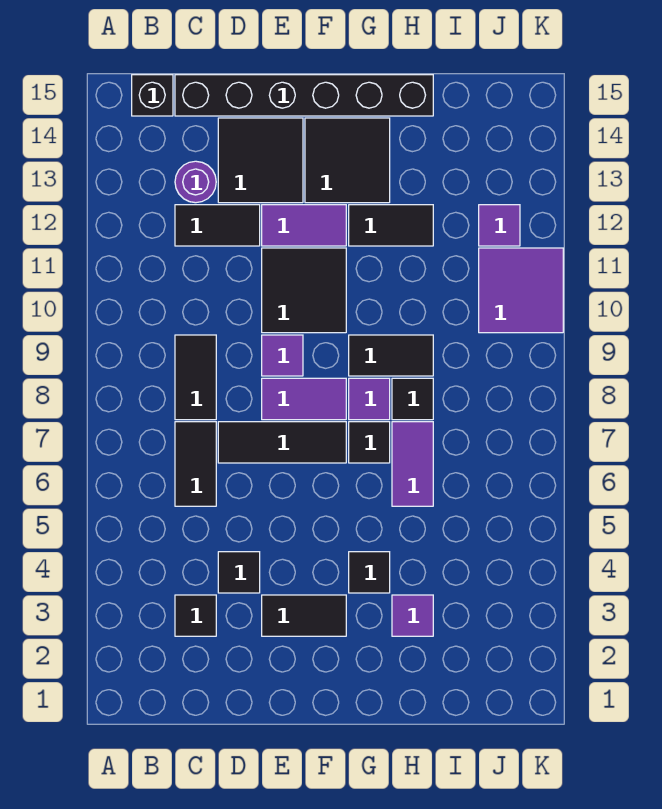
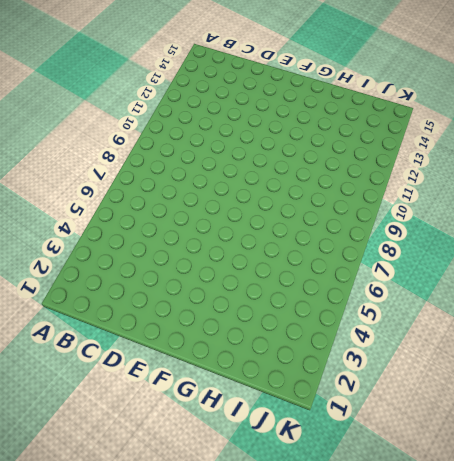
none -> black brick B15 level 1
none -> black tile C3 level 1
none -> black tile C6:C7 level 1

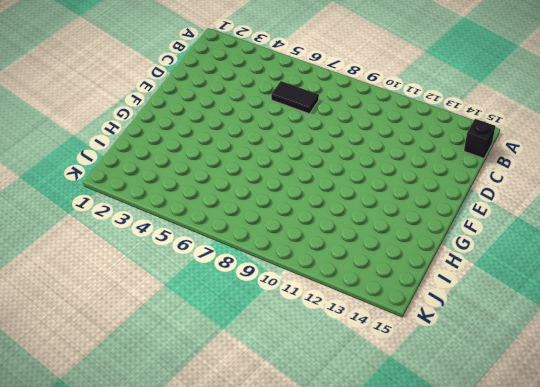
none -> black tile C3 level 1
none -> black tile C8:C9 level 1
none -> black tile C12:D12 level 1

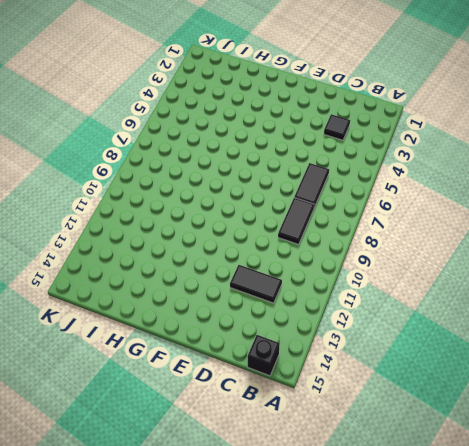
none -> purple round brick C13 level 1
none -> black brick C15:H15 level 1
none -> black tile D4 level 1

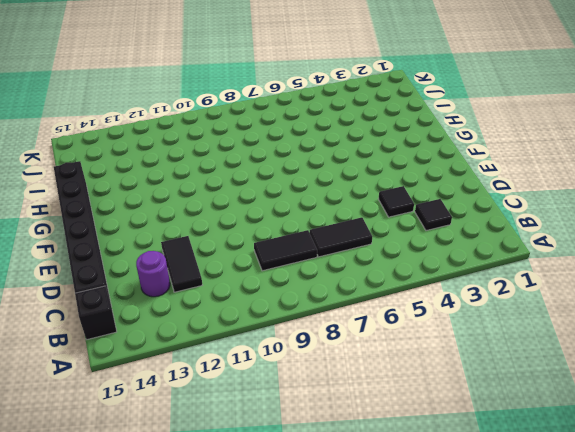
none -> black tile D7:F7 level 1
none -> black tile D13:E14 level 1
none -> black tile E3:F3 level 1

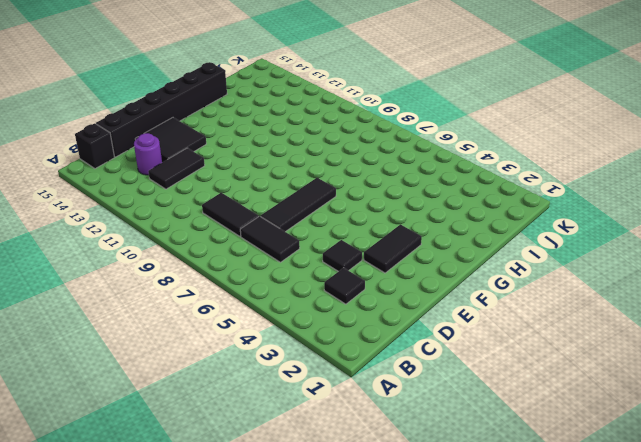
none -> purple tile E8:F8 level 1
none -> purple tile E9 level 1
none -> black tile E10:F11 level 1

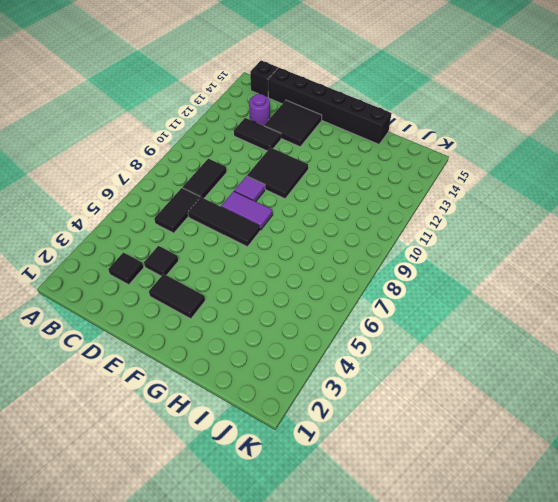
none -> purple tile E12:F12 level 1
none -> black tile F13:G14 level 1
none -> black tile G4 level 1

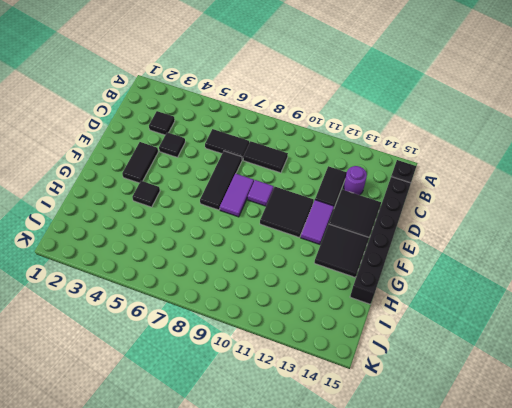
none -> black tile G7 level 1
none -> purple tile G8 level 1
none -> black tile G9:H9 level 1

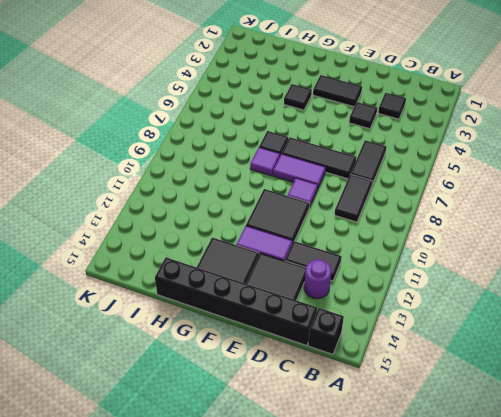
none -> black tile G9:H9 level 1
none -> black tile G12:H12 level 1
none -> purple tile H3 level 1

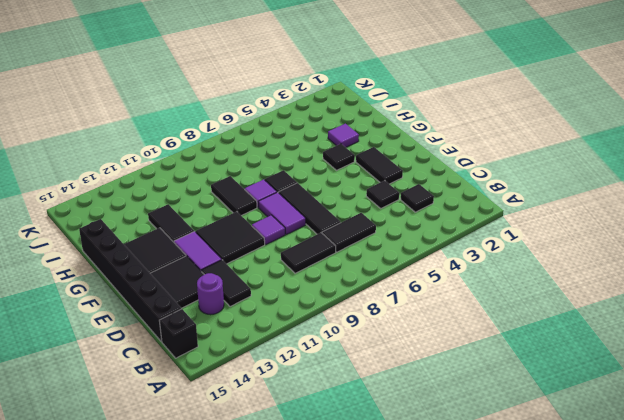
none -> purple tile H6:H7 level 1
none -> black tile H8 level 1
none -> purple tile J10:K11 level 1

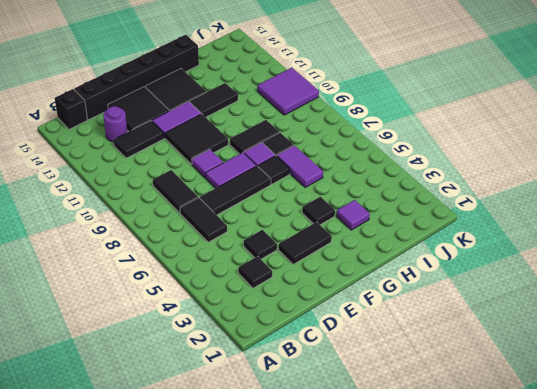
none -> purple tile J12 level 1

